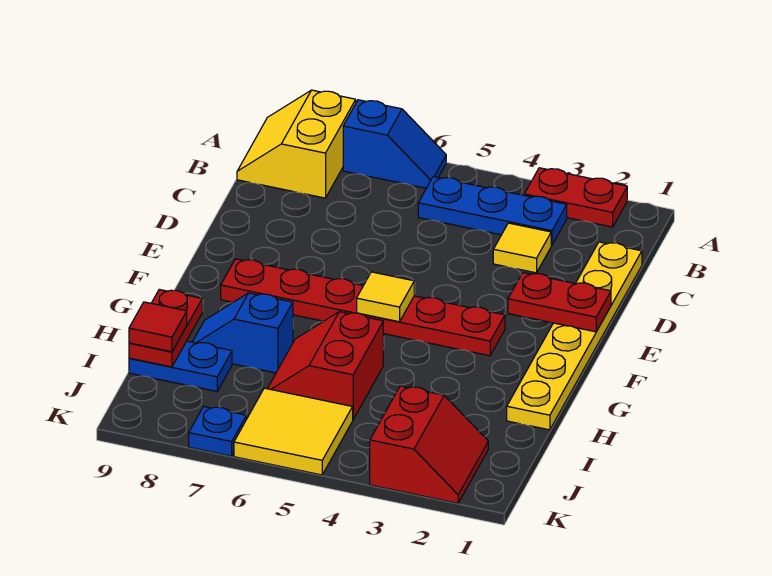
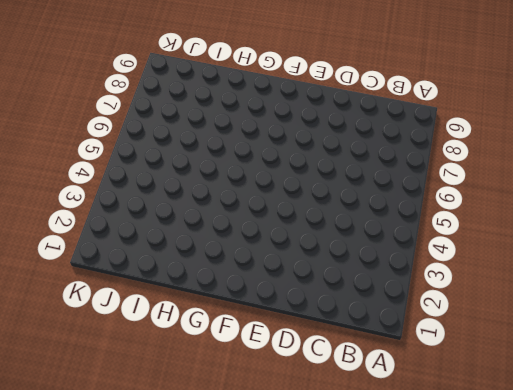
none -> red plate A2:A3 level 1
none -> blue slope A6:A7 level 1 top 7
none -> yellow slope A8:B9 level 1 top 8

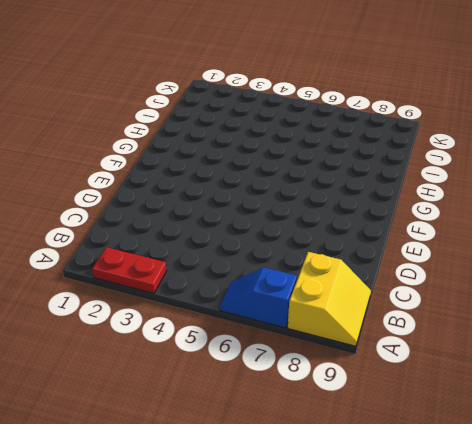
none -> blue plate B3:B5 level 1
none -> yellow plate C1:H1 level 1
none -> yellow tile C3 level 1

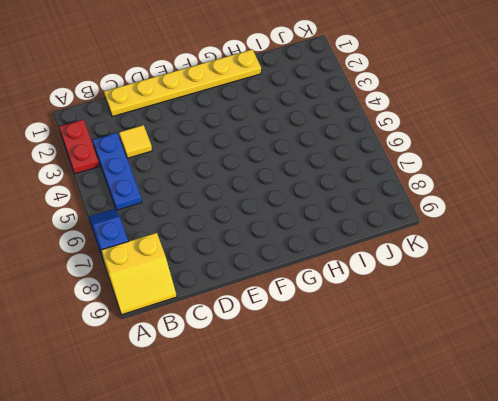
none -> red plate F3:F8 level 1
none -> red slope H5:I6 level 1 top 5
none -> blue slope H7:H8 level 1 top 7

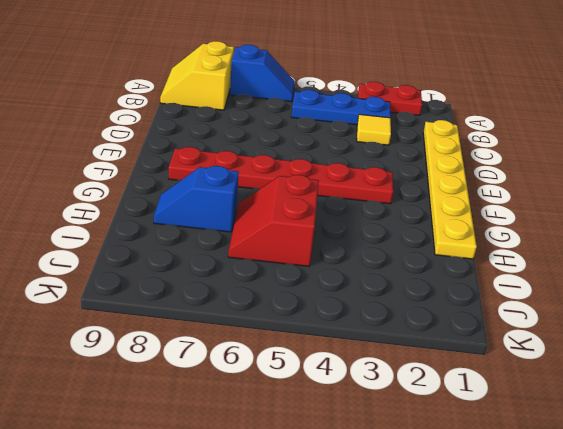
none -> blue plate I8:I9 level 1
none -> red slope J2:K3 level 1 top 3
none -> yellow tile J5:K6 level 1

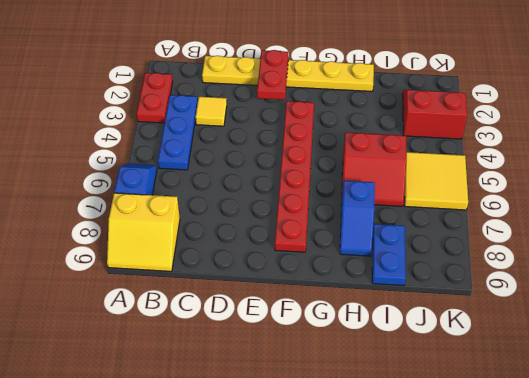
none -> blue plate K7 level 1
none -> yellow tile F5 level 2
none -> red plate H9:I9 level 2

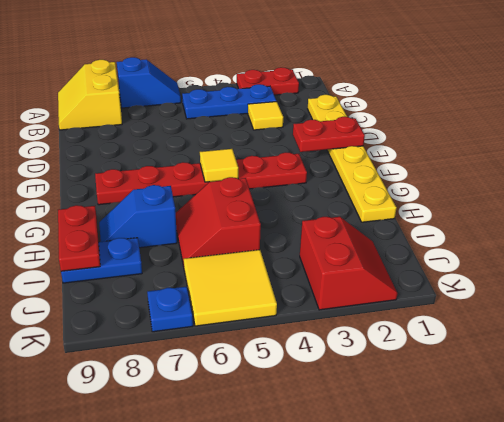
none -> red tile I9 level 3

